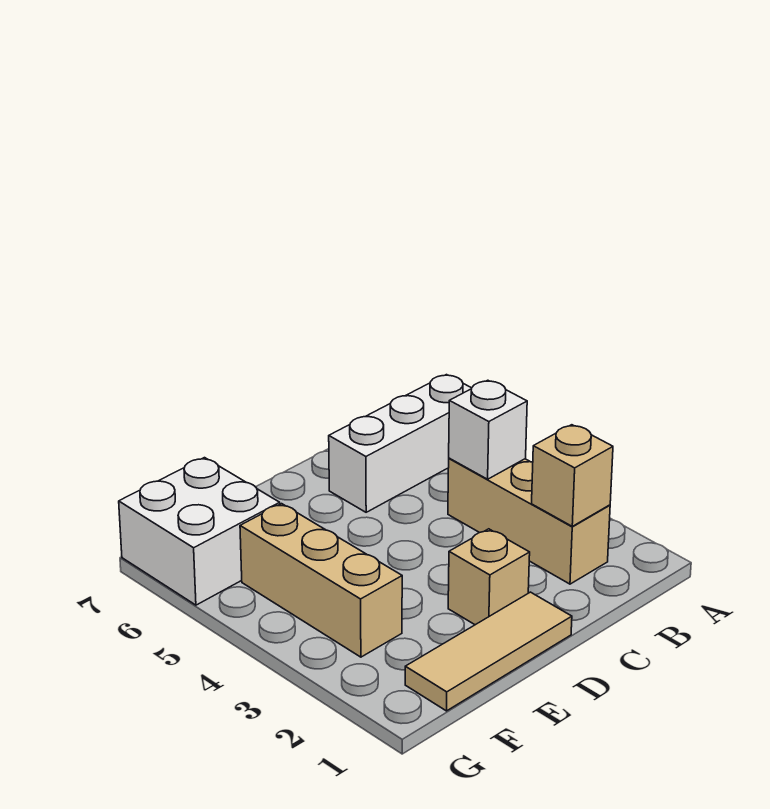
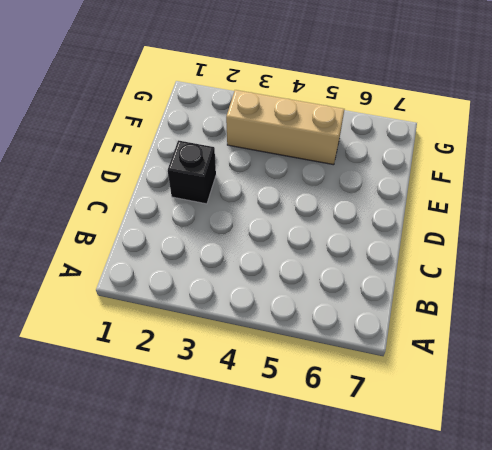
black brick D2 level 1 -> tan brick D2 level 1
none -> white brick A6:C6 level 1
none -> tan brick B2:B4 level 1

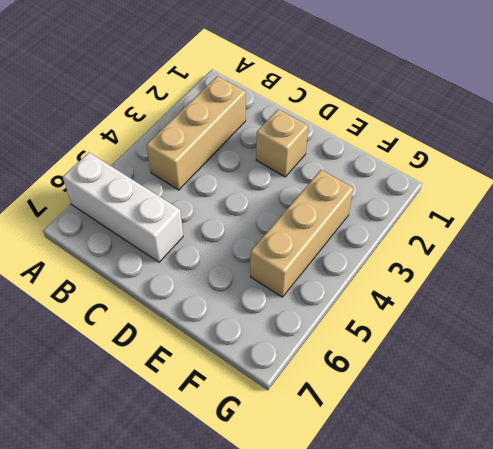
none -> tan tile D1:F1 level 1
none -> white brick F6:G7 level 1

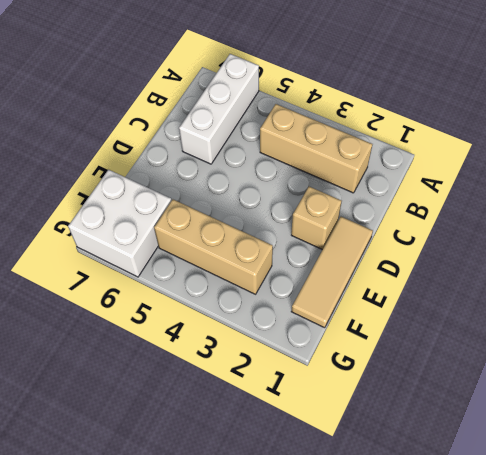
none -> tan brick B2 level 2
none -> white brick B4 level 2

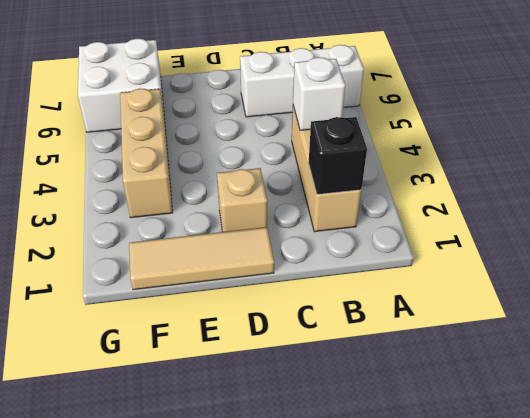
black brick B2 level 2 -> tan brick B2 level 2

